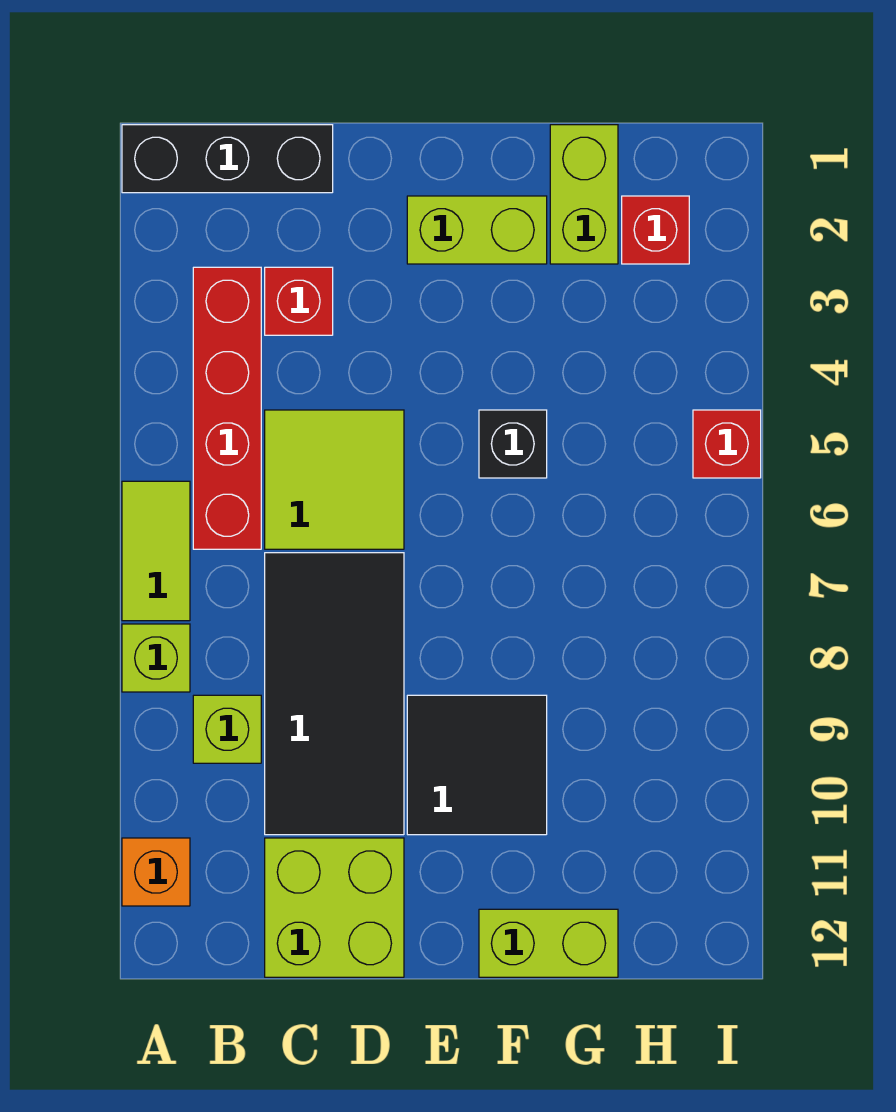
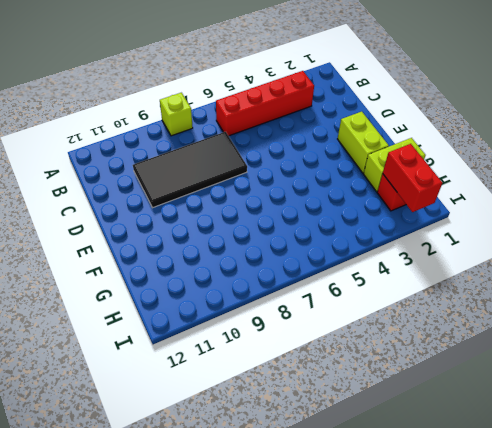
red brick H2:I2 level 2 -> none
none -> black brick A1:C1 level 1
none -> lime tile A6:A7 level 1
none -> orange brick A11 level 1

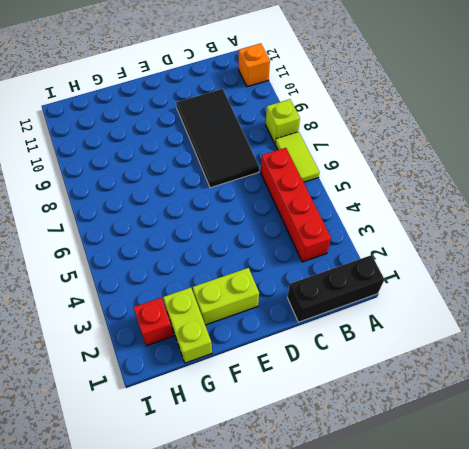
none -> lime brick B9 level 1
none -> red brick C3 level 1
none -> lime tile C5:D6 level 1

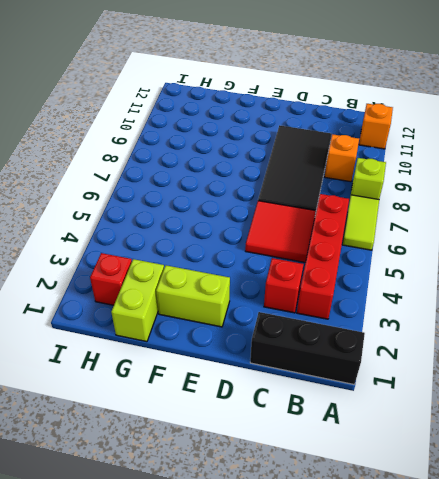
orange brick B9 level 1 -> lime brick B9 level 1
red tile C5:D6 level 1 -> lime tile C5:D6 level 1
none -> lime brick C11:D12 level 1
none -> black tile E9:F10 level 1
none -> black brick F5 level 1

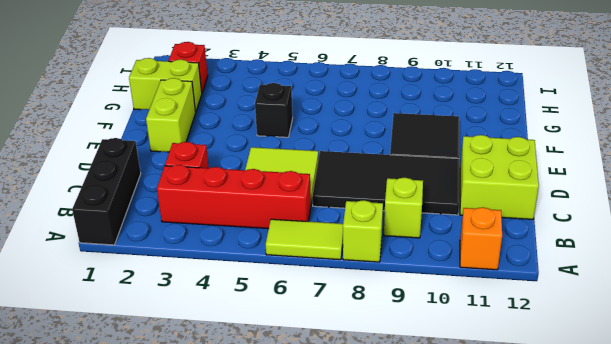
none -> lime brick F12:G12 level 1
none -> red brick I5 level 1

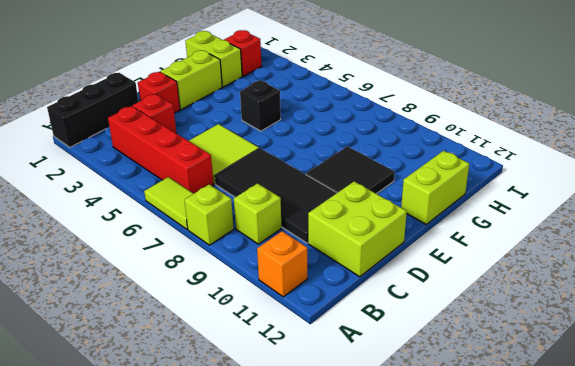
red brick D2 level 1 -> red brick I5 level 1

